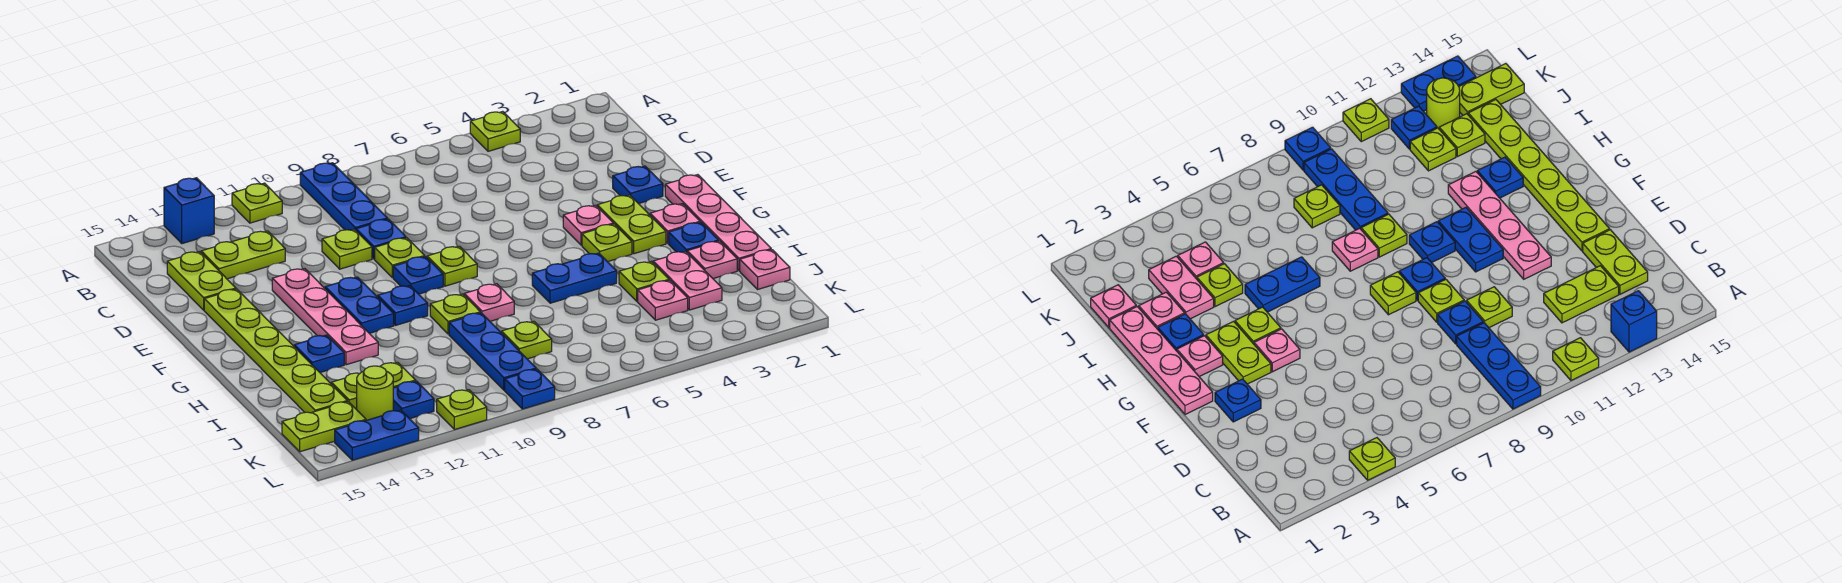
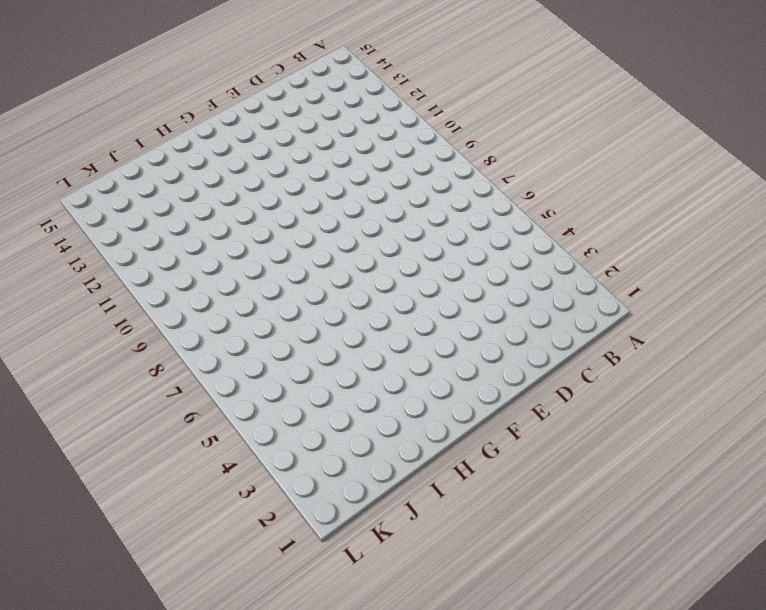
none -> lime plate A4 level 1
none -> blue plate A9:C9 level 1
none -> lime plate A11 level 1
none -> blue brick A13 level 1

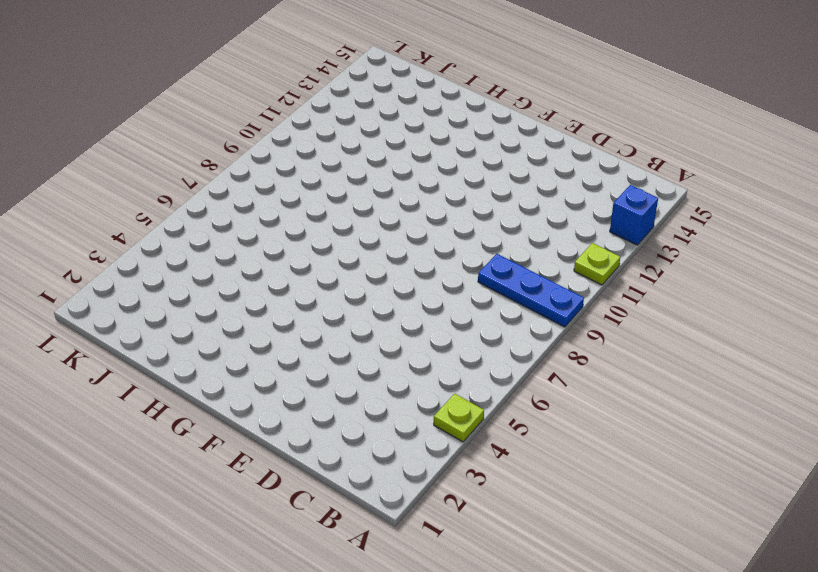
none -> lime plate C12:C13 level 1
none -> lime plate C14:D14 level 1
none -> blue plate D9 level 1
none -> lime plate D10 level 1

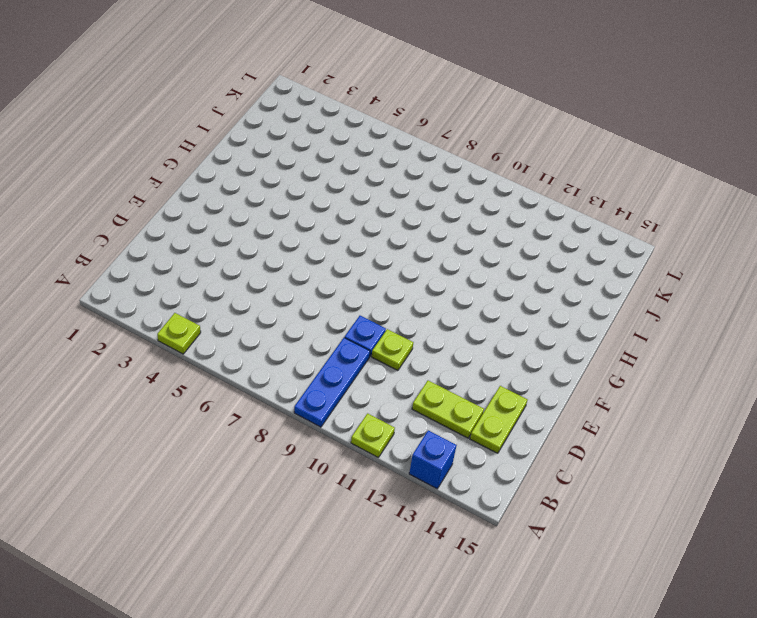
none -> blue plate E2 level 1
none -> lime plate E9 level 1
none -> pink plate E12:H12 level 1
none -> lime plate E14:J14 level 1

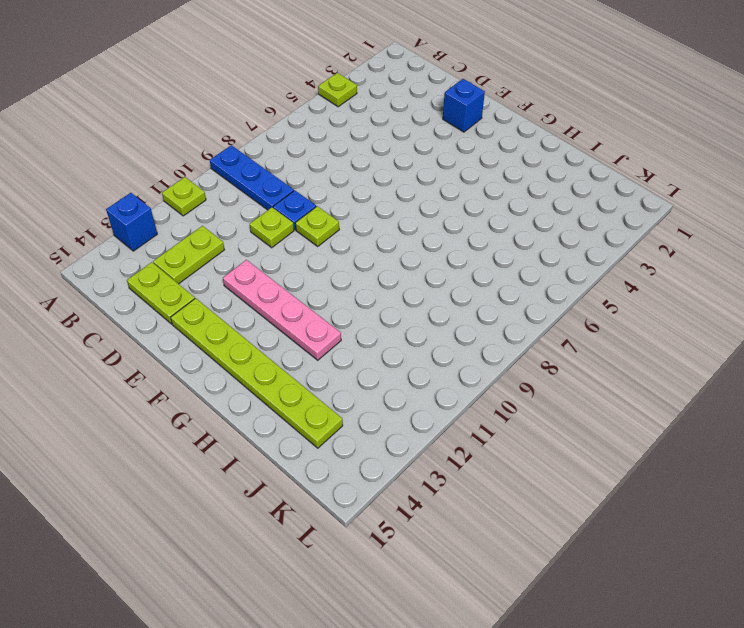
blue brick E2 level 1 -> blue plate E2 level 1
none -> pink plate F1:I1 level 1
none -> lime plate F3:G3 level 1
none -> pink plate F4 level 1
none -> lime plate F8 level 1

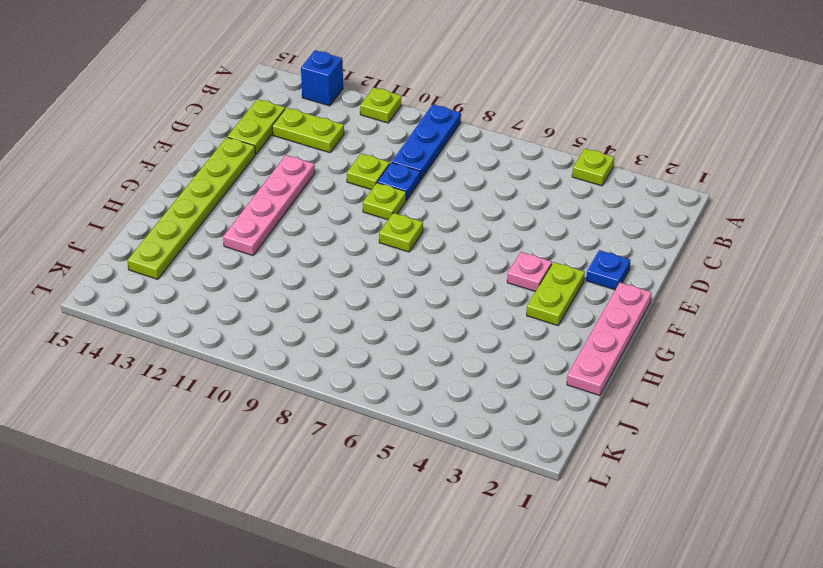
none -> blue plate F9 level 1
none -> blue plate F11:G11 level 1
none -> pink plate G2 level 1
none -> lime plate G4 level 1

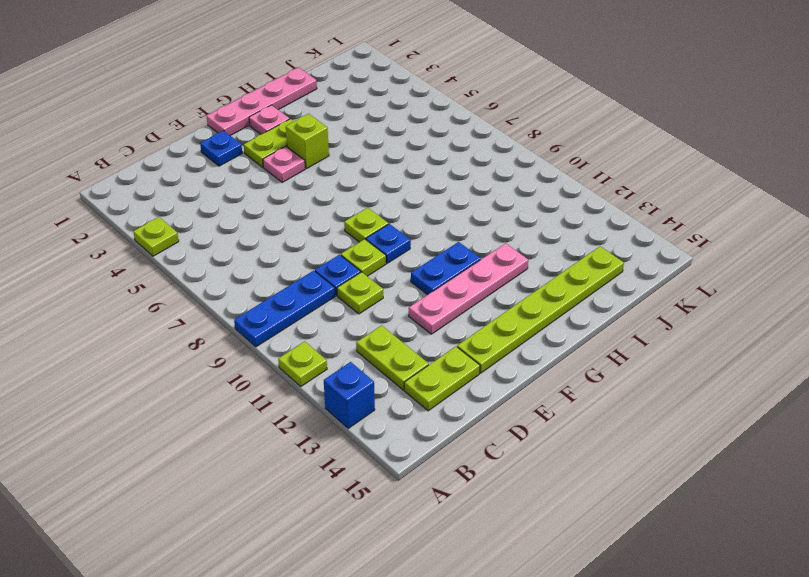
lime brick G4 level 1 -> lime plate G4 level 1
none -> blue plate G10 level 1
none -> blue plate H2 level 1
none -> blue plate H5:H6 level 1
none -> pink plate H8 level 1

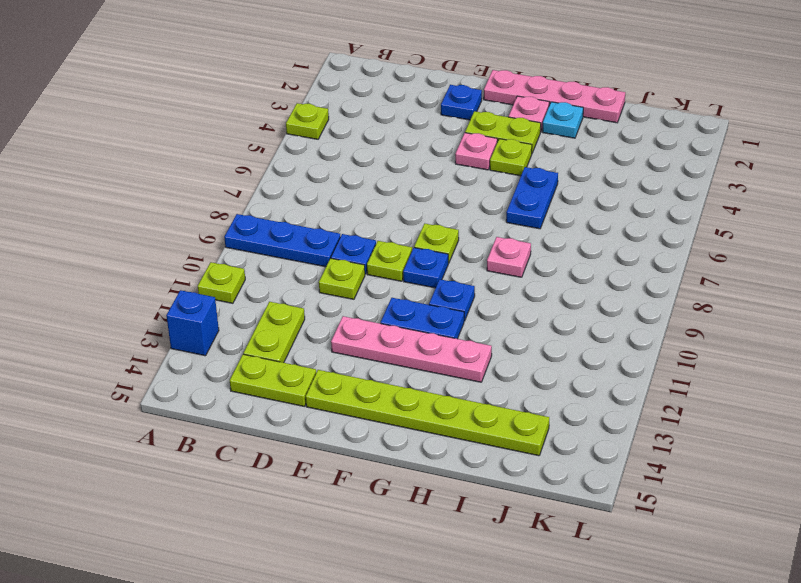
cyan plate H2 level 1 -> blue plate H2 level 1
none -> lime plate H9 level 1
none -> blue plate H13 level 1
none -> pink plate I2 level 1
none -> pink plate I3:J3 level 1

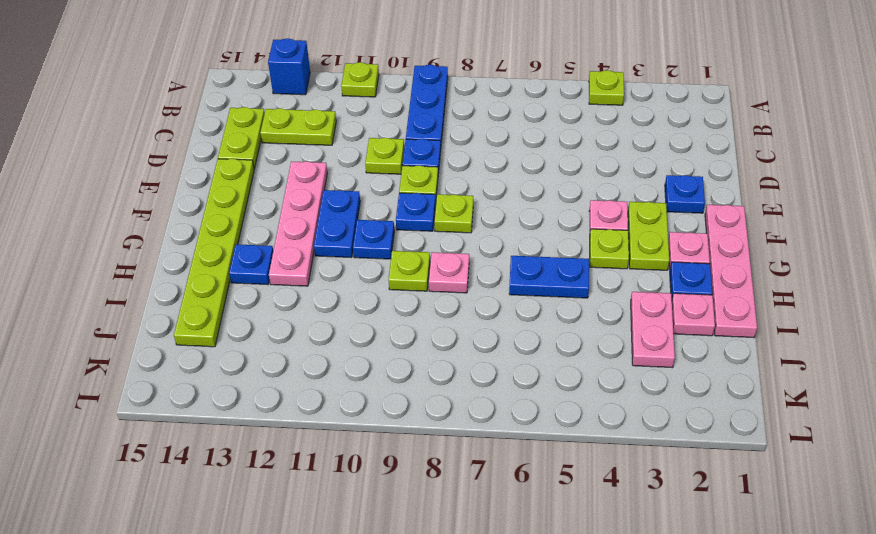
none -> lime plate I4 level 1
none -> blue plate I9:K9 level 1
none -> pink plate J1 level 1
none -> pink plate J4 level 1

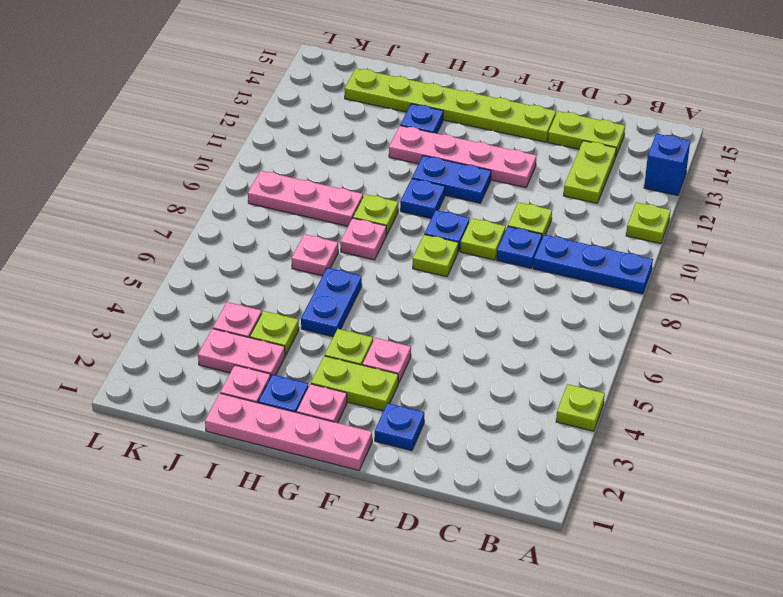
pink plate I7 level 1 -> pink plate J1 level 1
pink plate I9:K9 level 1 -> blue plate I9:K9 level 1
none -> lime plate J8 level 1
none -> lime plate J12 level 1
none -> lime plate J13 level 1
none -> blue plate K12 level 1

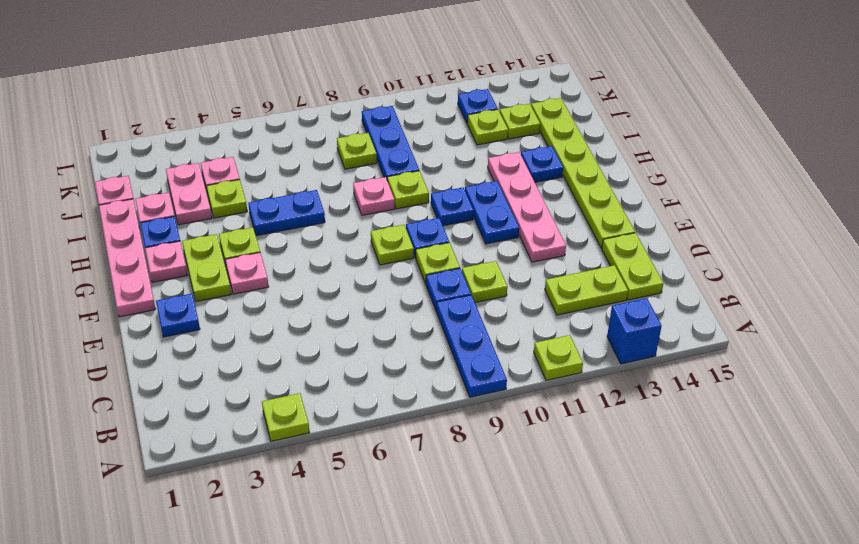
none -> lime round brick K13 level 1
none -> lime plate K14:K15 level 1
none -> blue plate L9 level 1
none -> lime plate L11 level 1

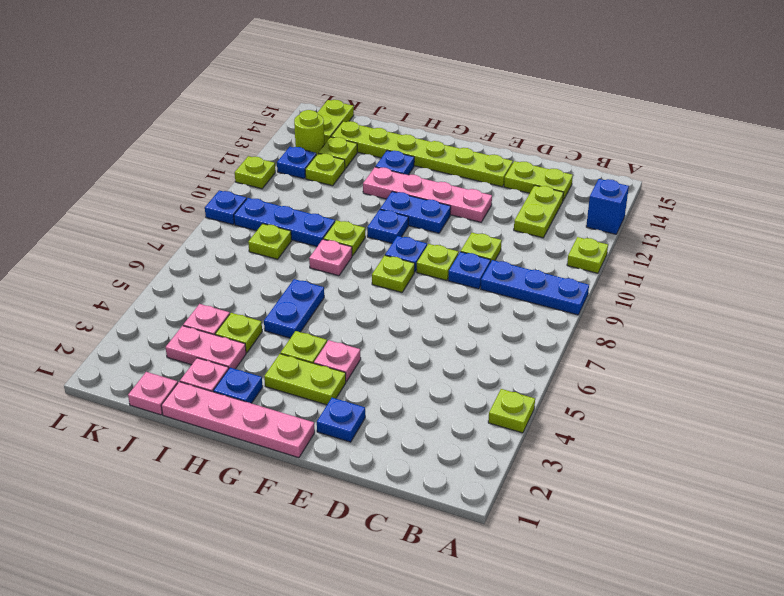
none -> pink plate G2 level 1
none -> blue plate L13:L14 level 1

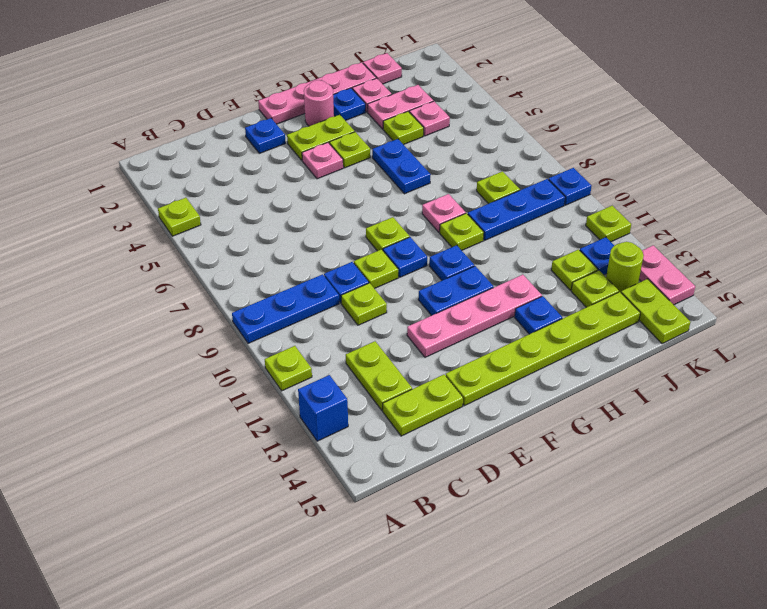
pink round brick G2 level 1 -> pink plate G2 level 1
pink plate L13:L14 level 1 -> blue plate L13:L14 level 1

